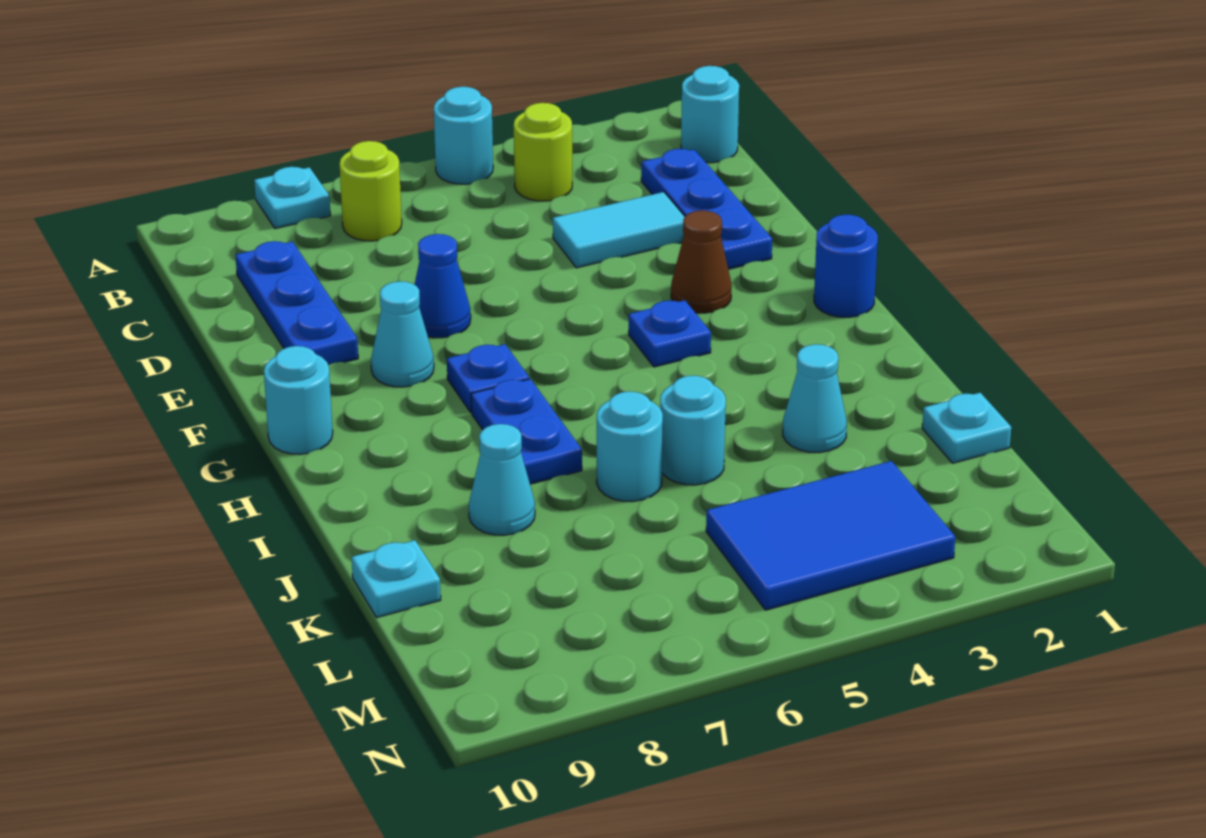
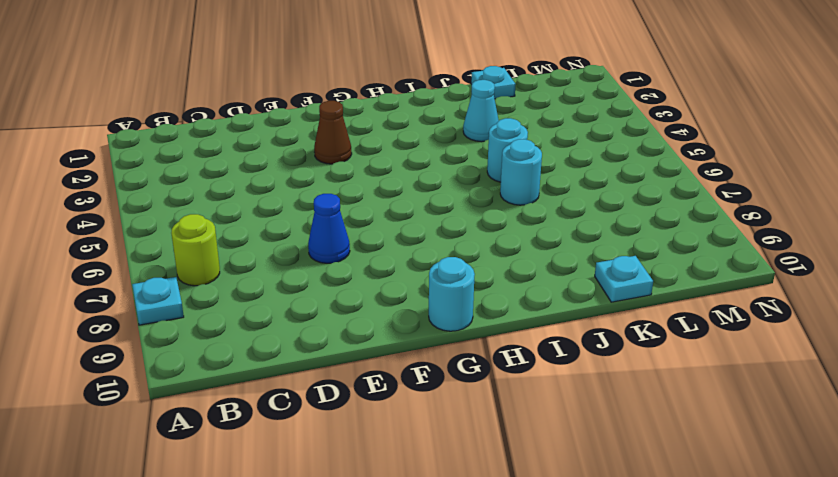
none -> cyan round brick A5 level 1
none -> cyan round brick B1 level 1
none -> lime round brick B4 level 1

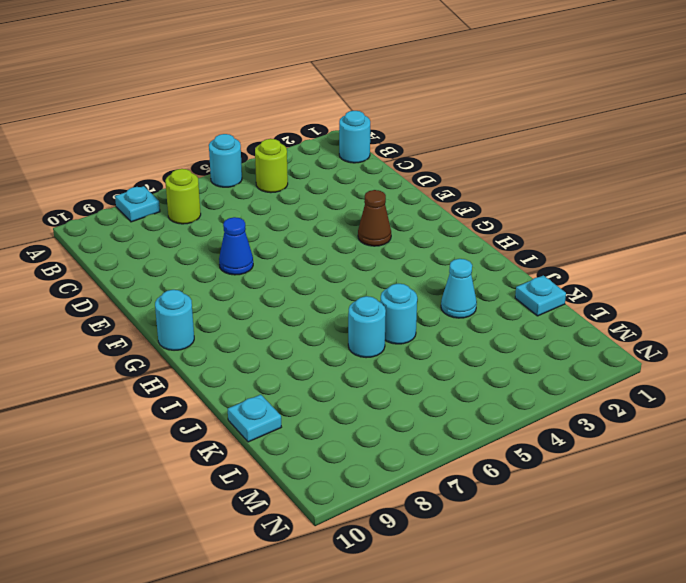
none -> blue plate C2:E2 level 1
none -> blue plate C9:E9 level 1
none -> cyan tile D3:D4 level 1

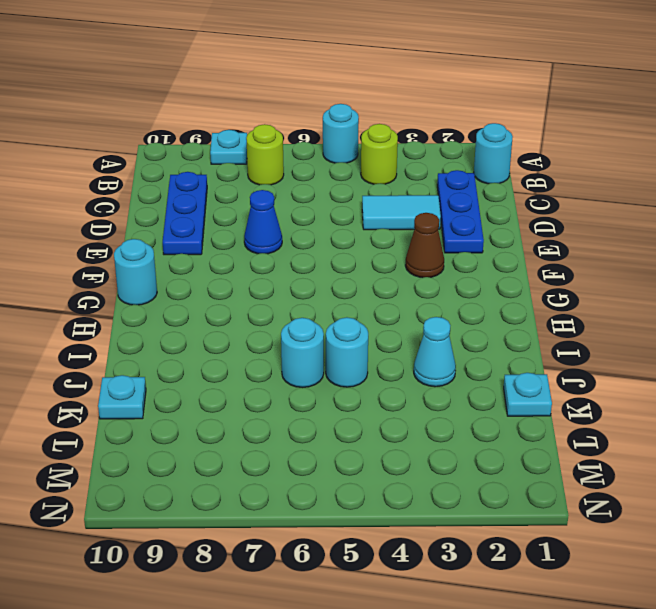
none -> cyan cone F8 level 1
none -> blue round brick G1 level 1
none -> blue plate G4 level 1

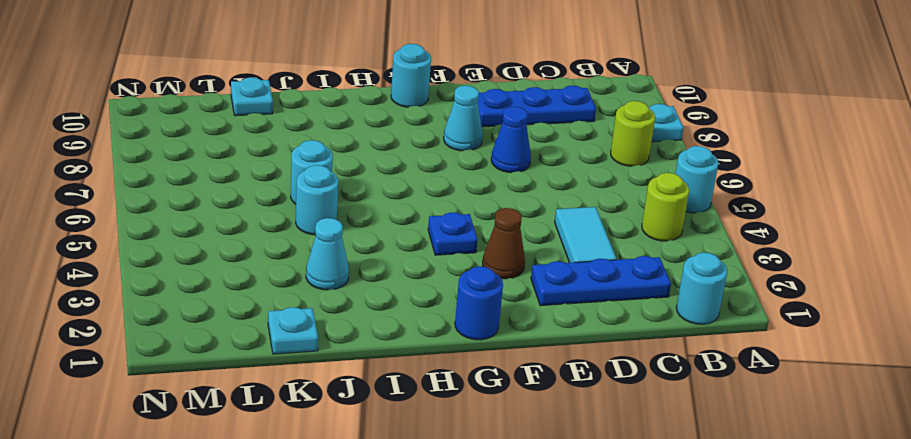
none -> blue plate G7 level 1
none -> blue plate H7:I7 level 1
none -> cyan cone J8 level 1

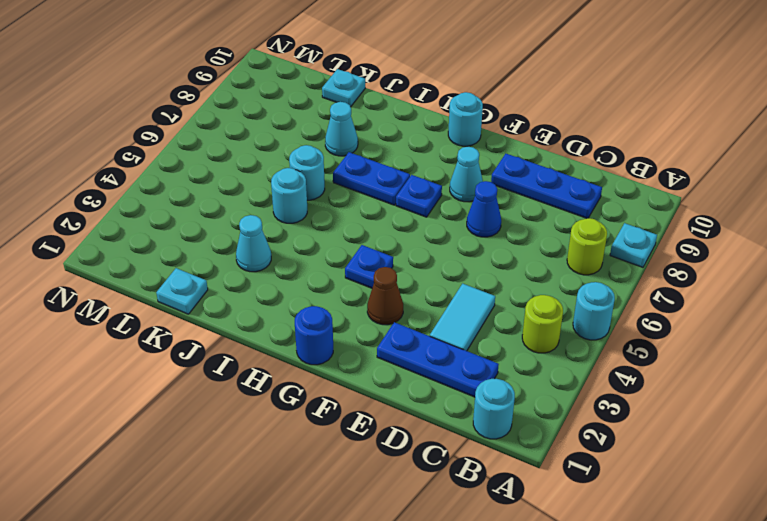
none -> blue tile L3:M5 level 1

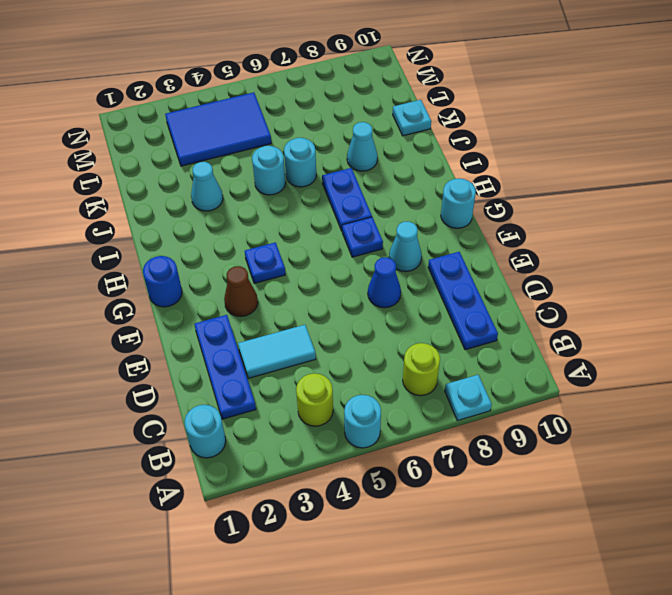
none -> cyan plate K1 level 1

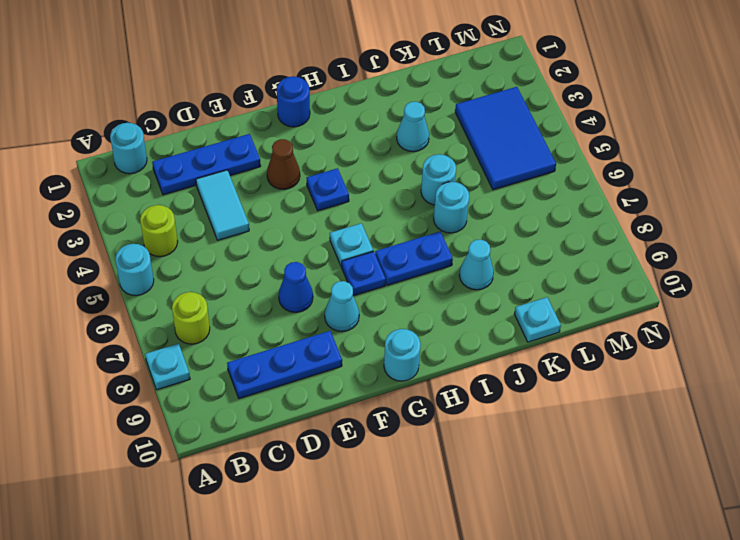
cyan plate G6 level 1 -> cyan plate K1 level 1

